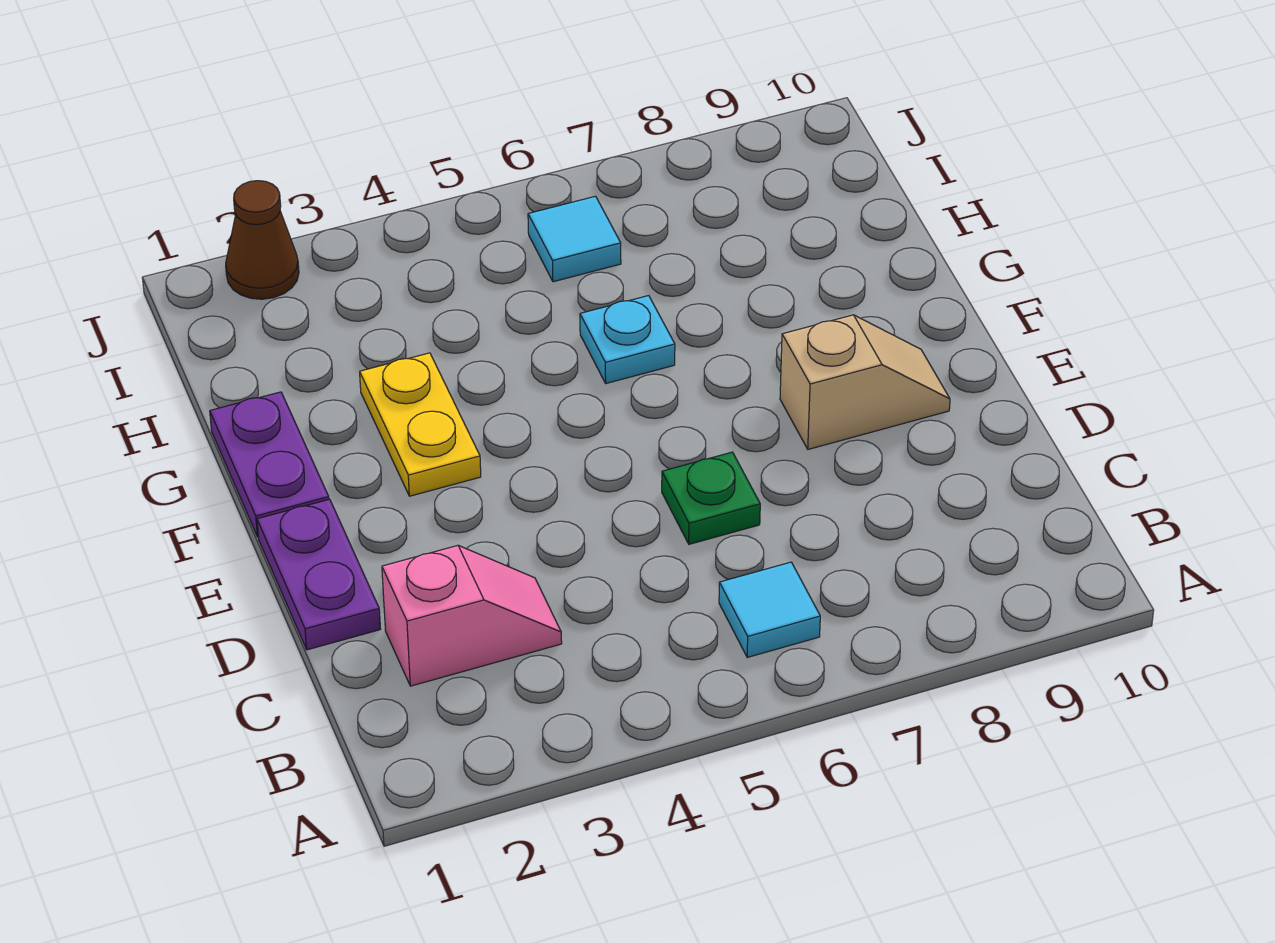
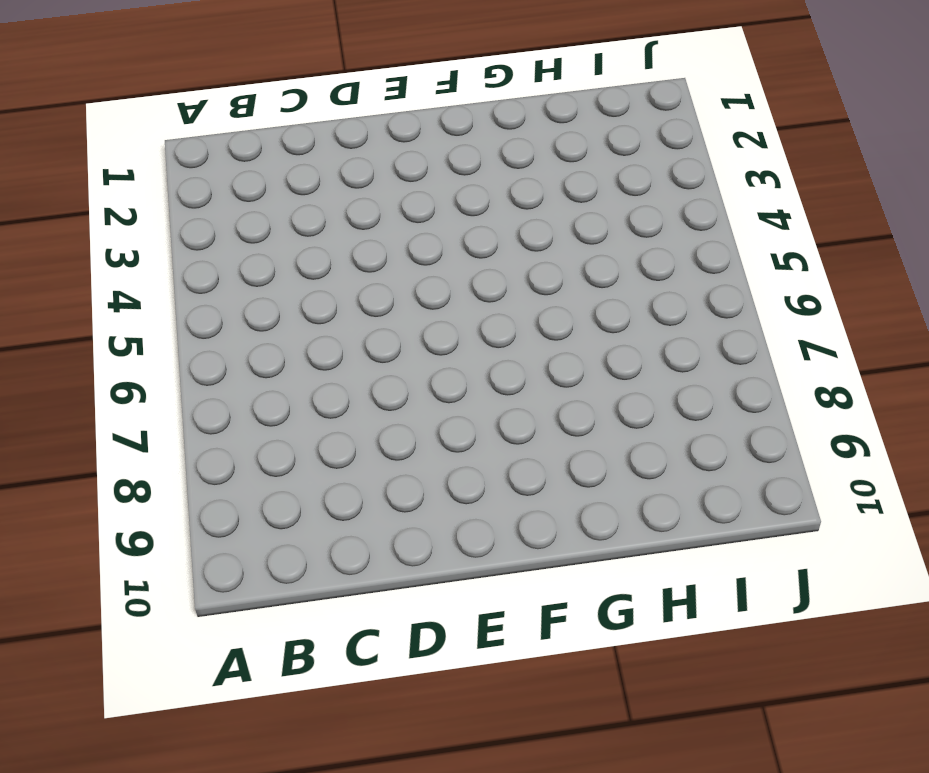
none -> cyan tile B6 level 1
none -> pink slope C2:C3 level 1 top 2

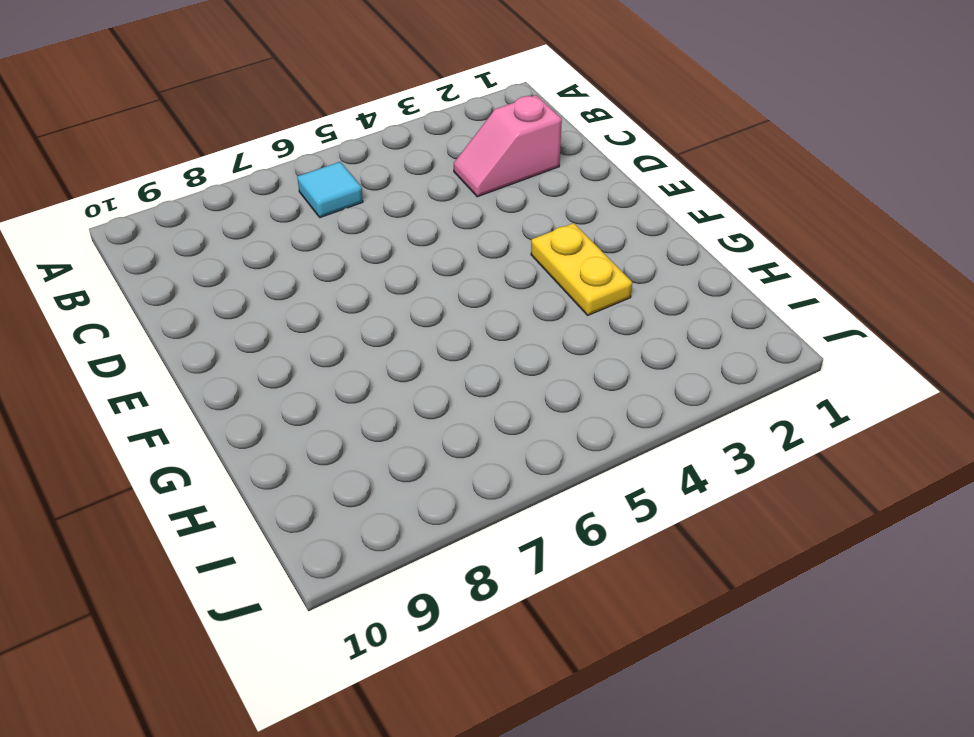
none -> purple plate D1:E1 level 1
none -> green plate D6 level 1

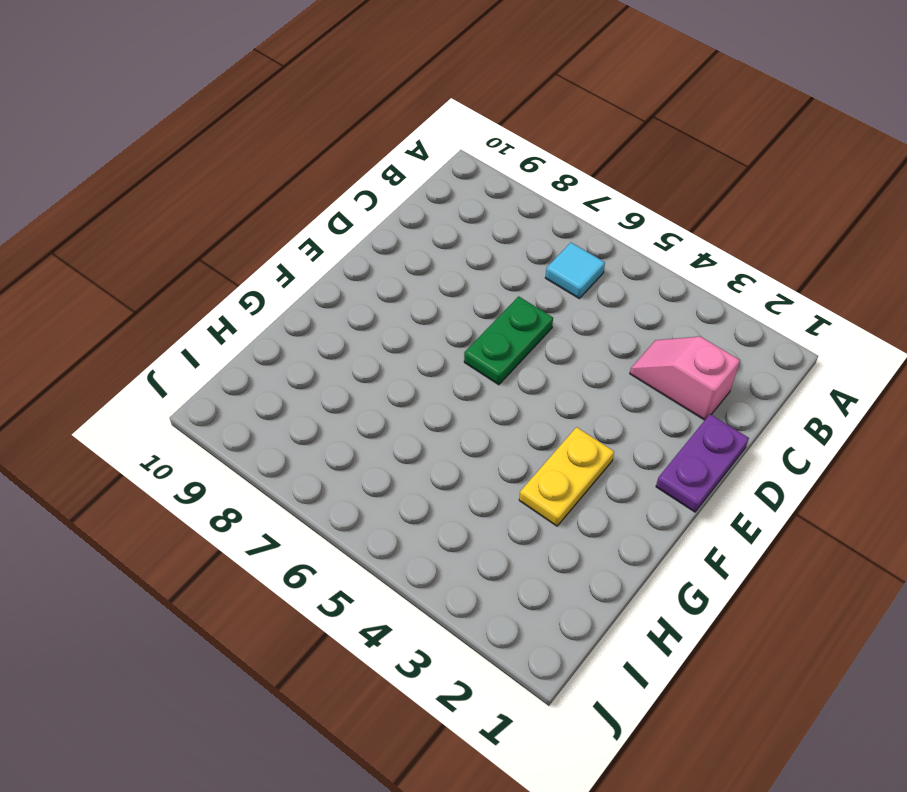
green plate D6:E6 level 1 -> green plate D6 level 1
none -> tan slope E8:E9 level 1 top 8
none -> purple plate F1:G1 level 1

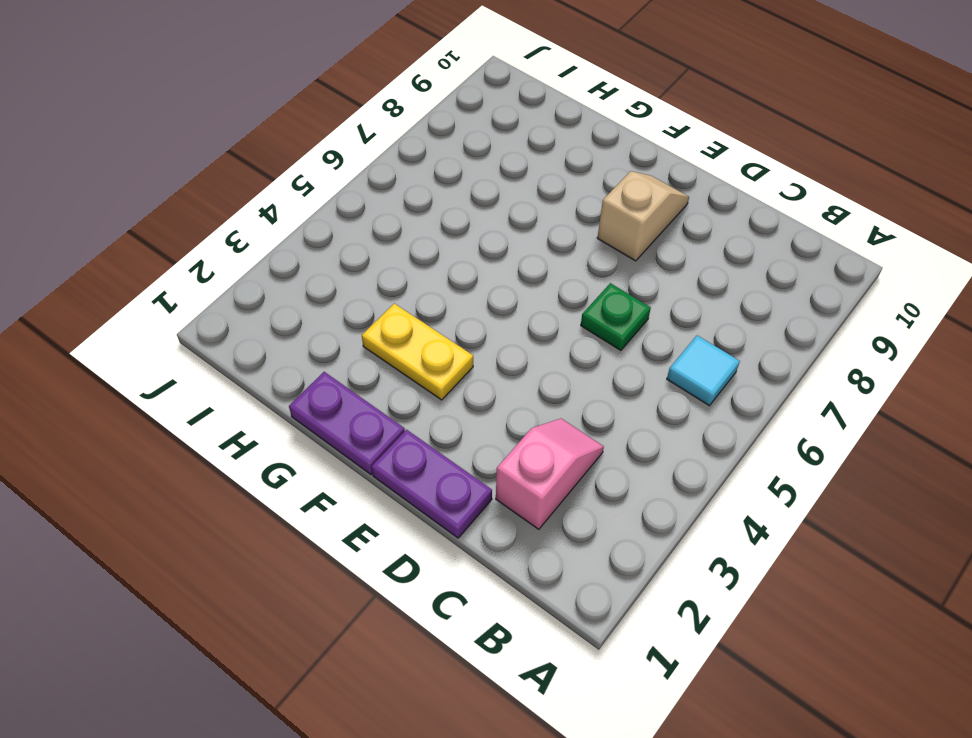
none -> cyan plate G6 level 1
none -> cyan tile I6 level 1

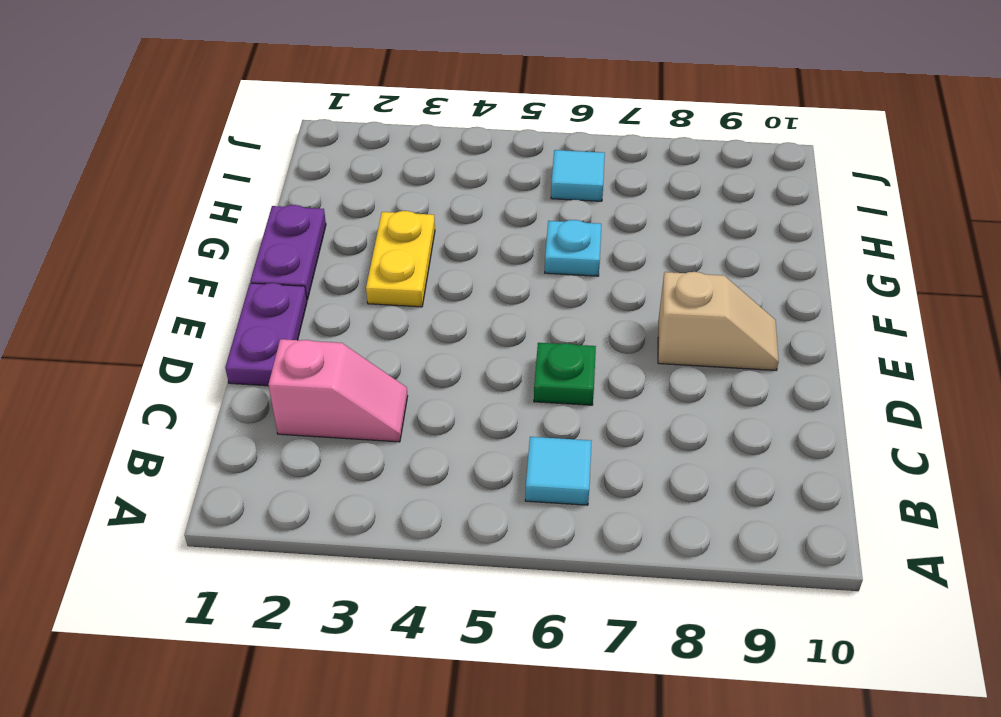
none -> brown cone J2 level 1

